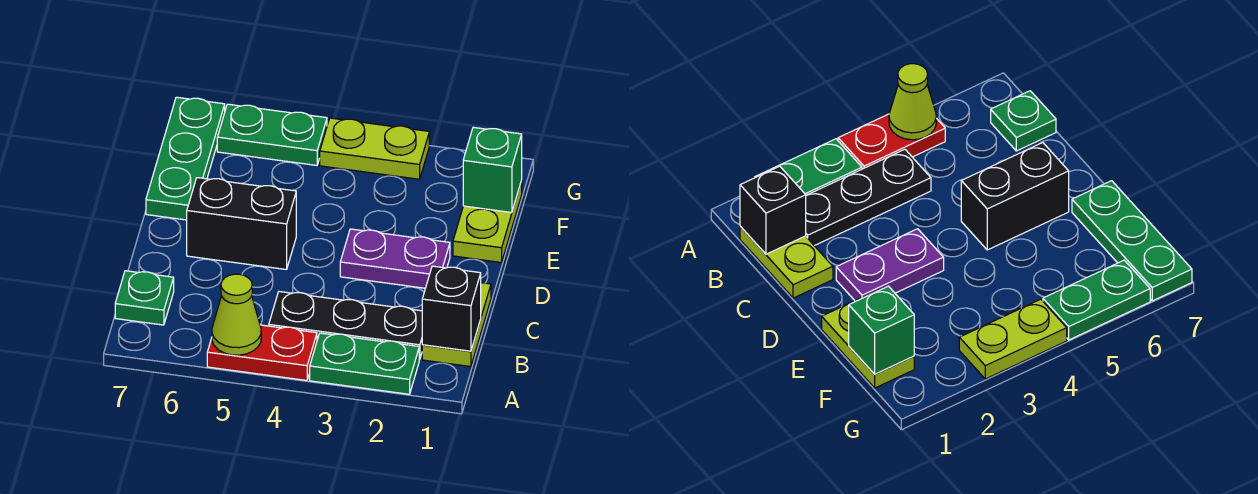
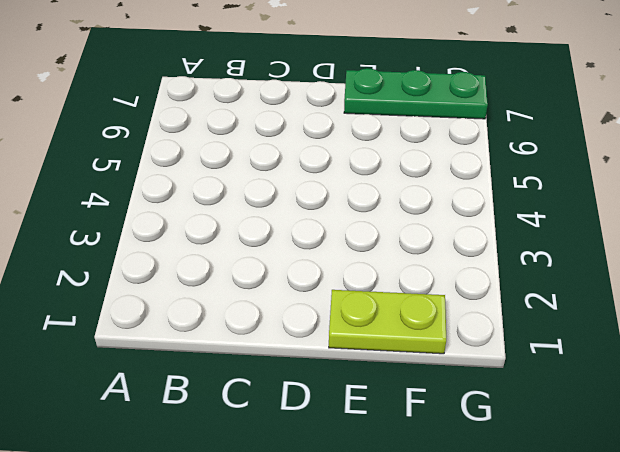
none -> green plate A2:A3 level 1
none -> red plate A4:A5 level 1
none -> lime plate B1:C1 level 1

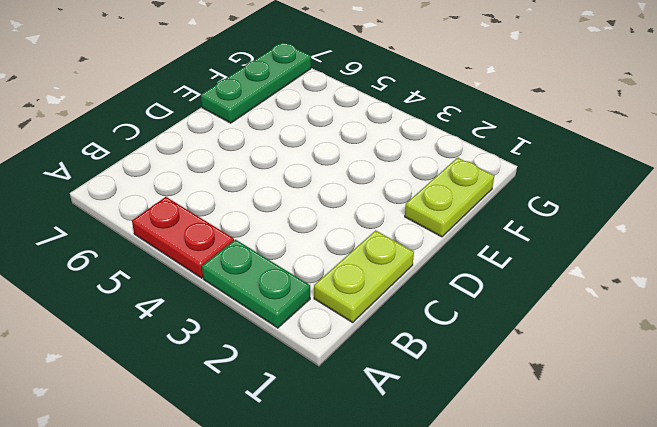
none -> black plate B2:B4 level 1
none -> green plate B7 level 1
none -> purple plate D2:D3 level 1

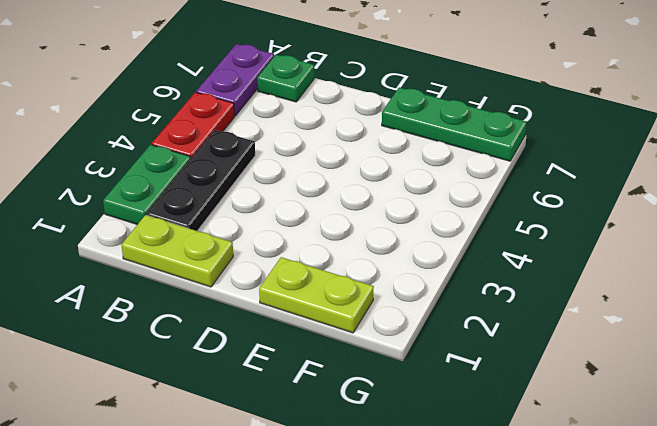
purple plate A6:A7 level 1 -> purple plate D2:D3 level 1
none -> black brick D5:D6 level 1
none -> lime plate G3:G4 level 1
none -> green plate G5:G6 level 1

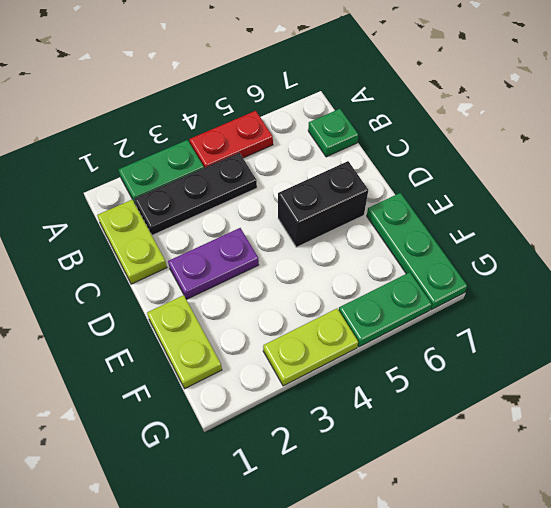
none -> lime cone A5 level 2
none -> black brick B1 level 2
none -> green brick F1 level 2

